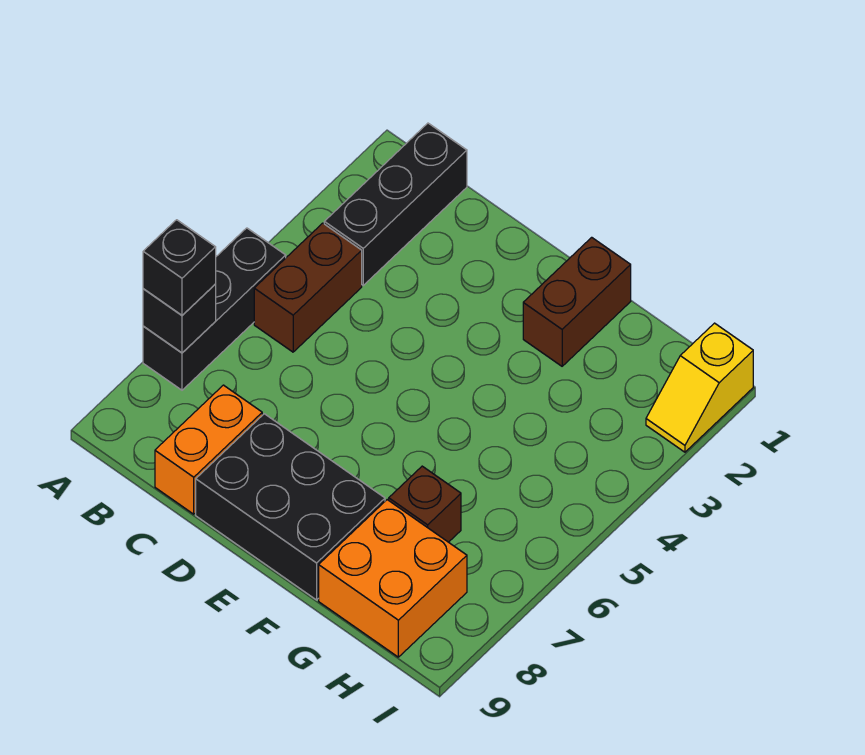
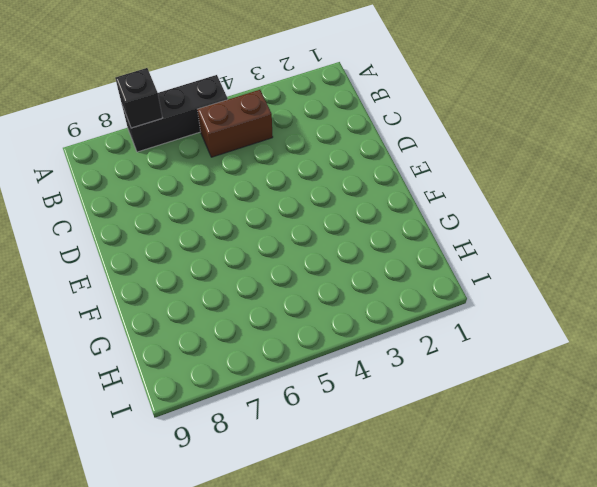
none -> black brick B1:B3 level 1
none -> orange brick C8:C9 level 1

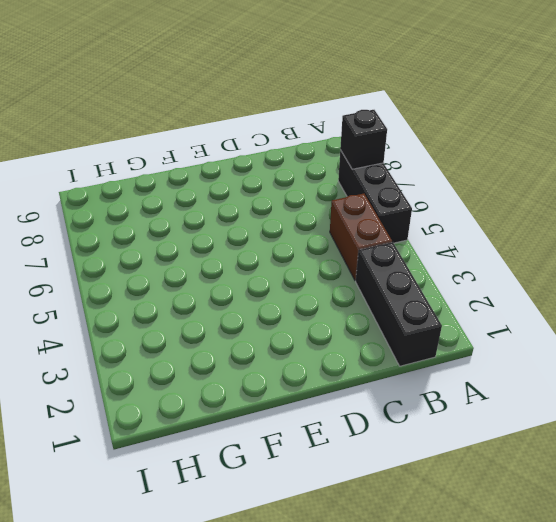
none -> orange brick C8:C9 level 1
none -> black brick D8:F9 level 1

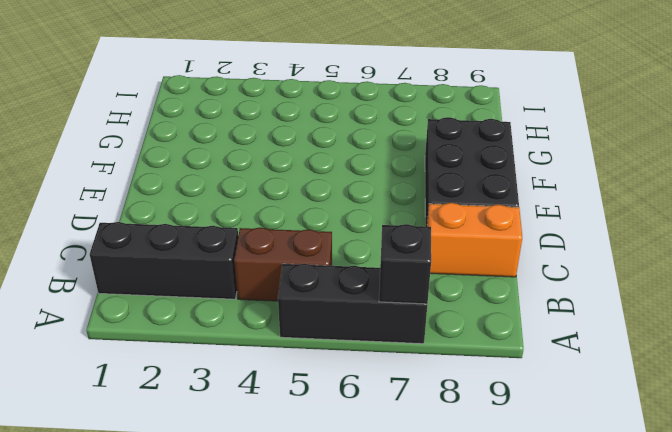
none -> brown brick F1:F2 level 1
none -> brown brick G7 level 1

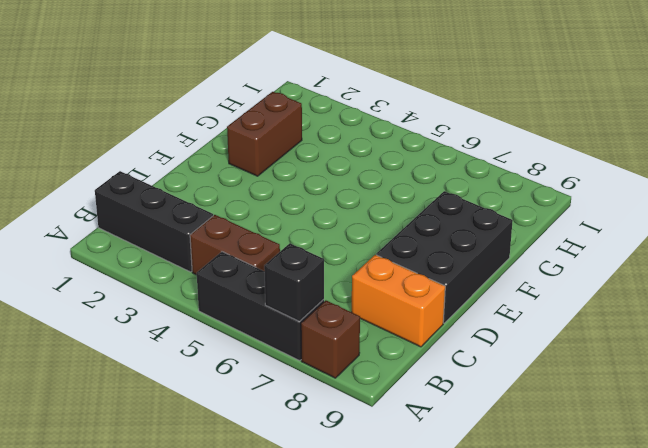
brown brick A8 level 1 -> brown brick G7 level 1
brown brick F2:G2 level 1 -> brown brick F1:F2 level 1
none -> orange brick G8:H9 level 1
none -> yellow slope I1:I2 level 1 top 1

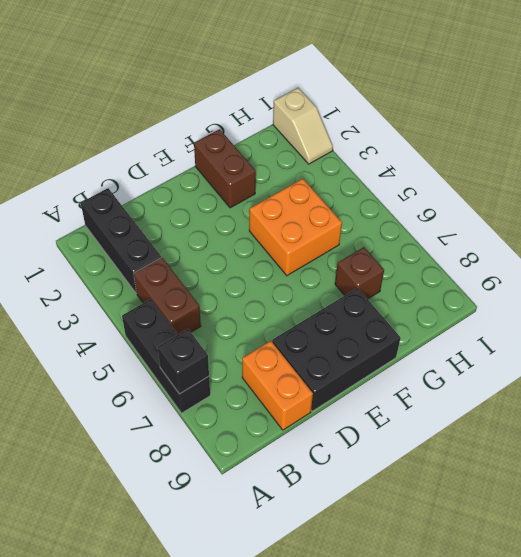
orange brick F4:G5 level 1 -> orange brick G8:H9 level 1
tan slope I1:I2 level 1 top 1 -> yellow slope I1:I2 level 1 top 1
none -> black brick A7 level 3

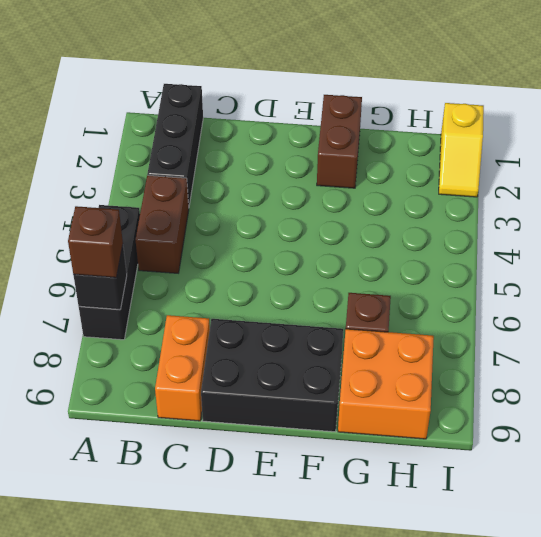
brown brick A7 level 3 -> black brick A7 level 3

